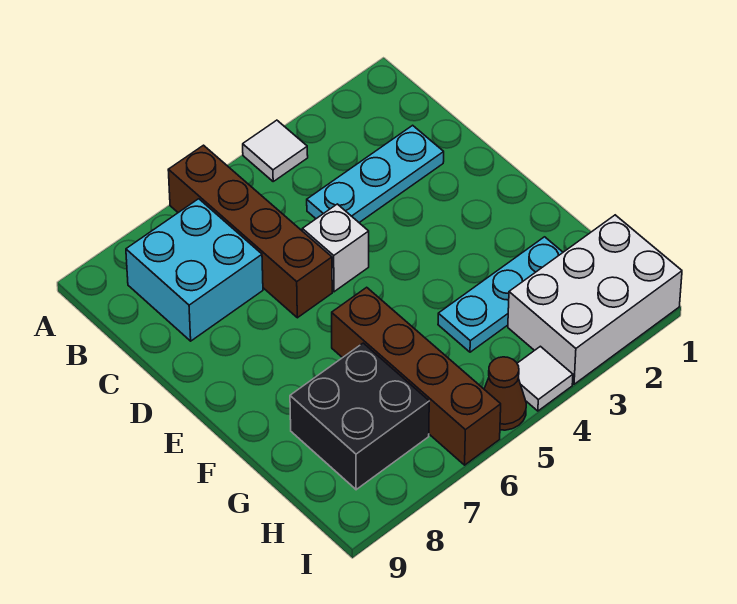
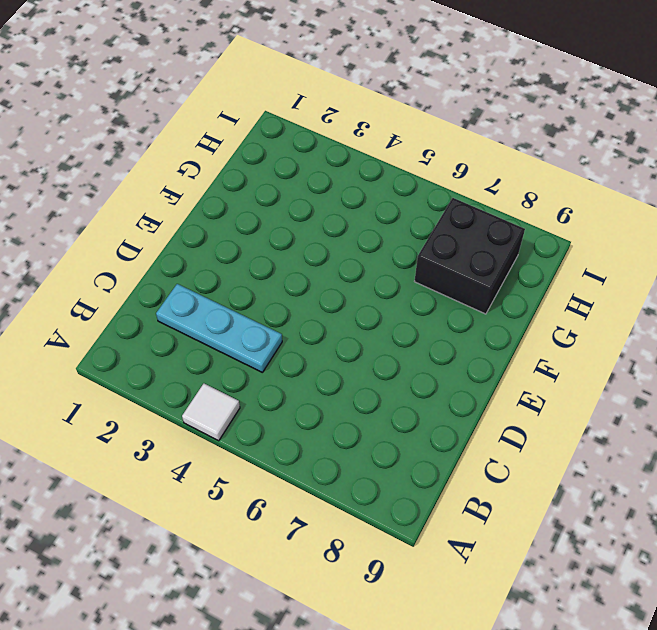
none -> brown brick A6:D6 level 1
none -> cyan brick B7:C8 level 1

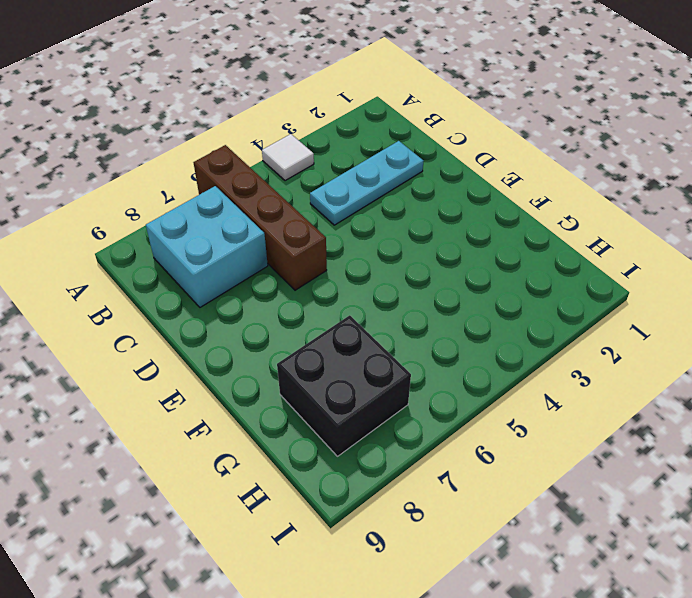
none -> white brick D5 level 1
none -> brown brick F6:I6 level 1

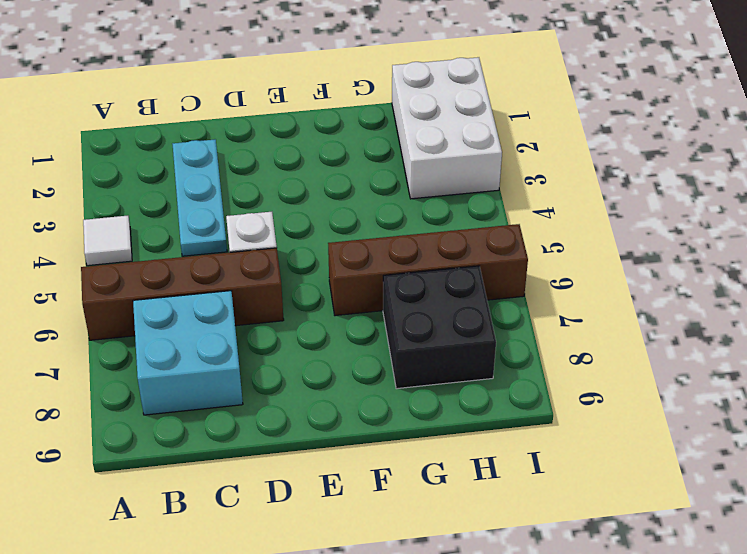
none -> cyan plate G2:G4 level 1
none -> white tile I4 level 1

